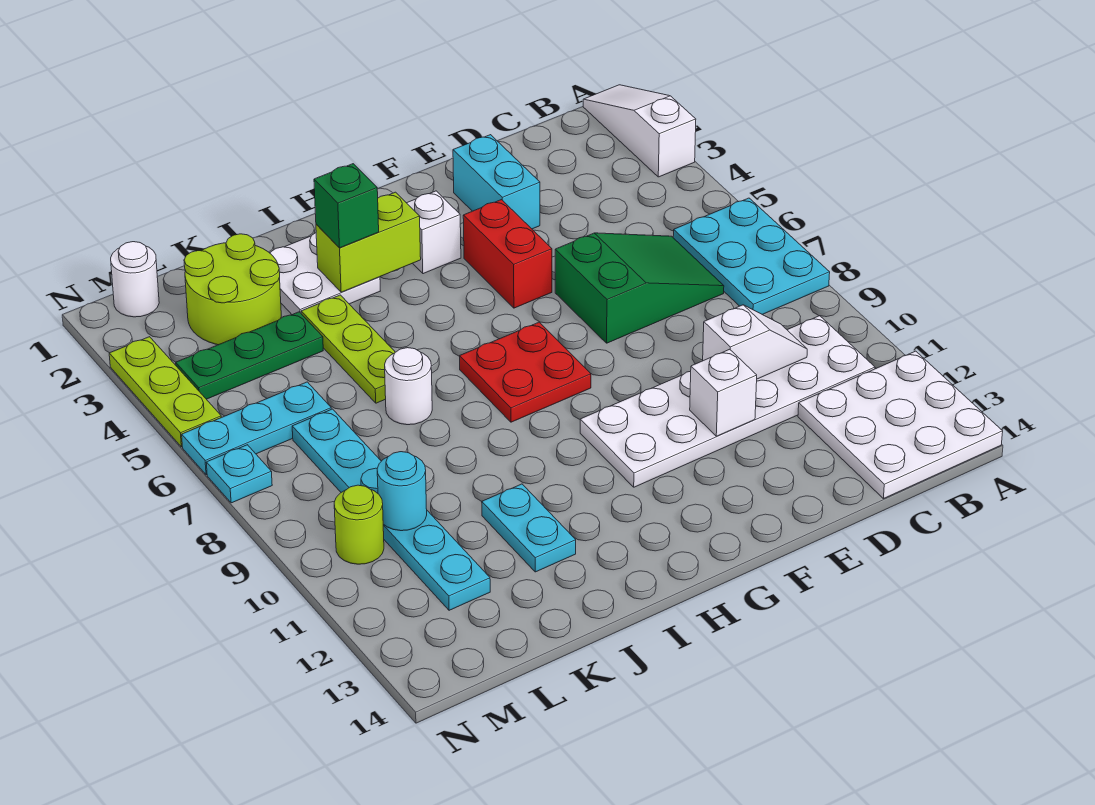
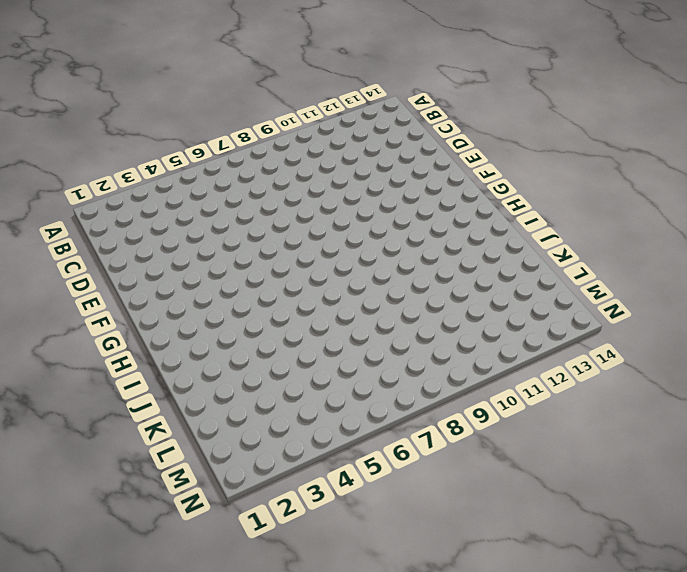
none -> white slope A1:A3 level 1 top 3
none -> cyan plate A6:B8 level 1
none -> white plate A12:C14 level 1

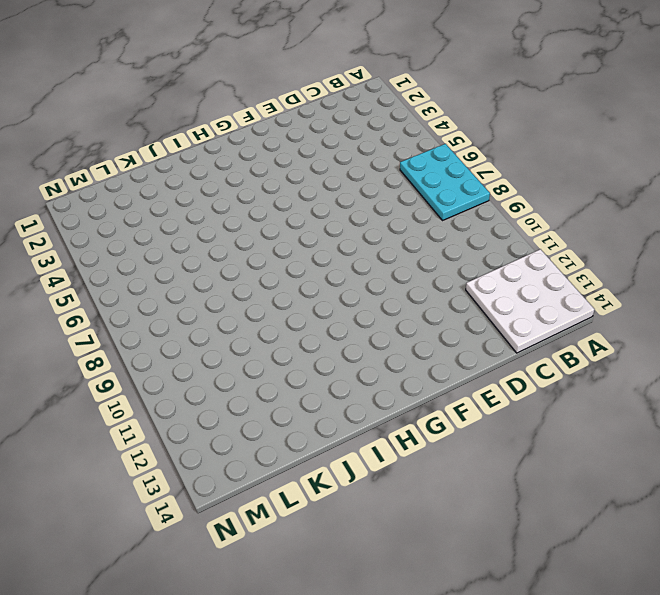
none -> white slope A1:A3 level 1 top 3
none -> white plate B10:G11 level 1
none -> green slope C6:E7 level 1 top E

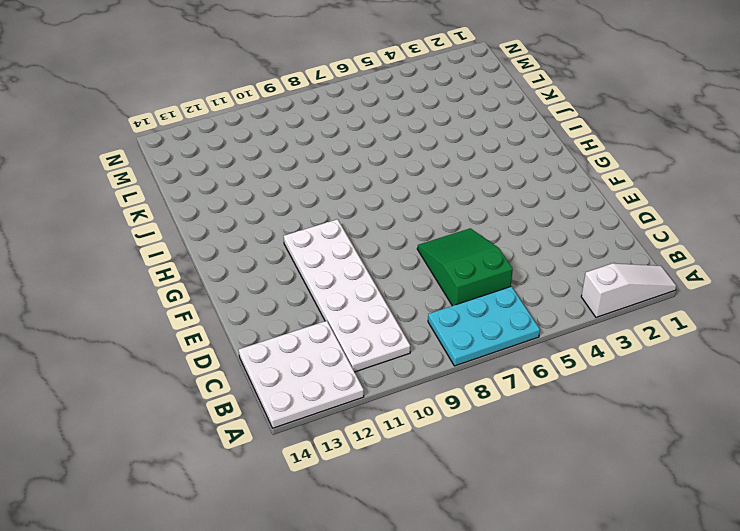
green slope C6:E7 level 1 top C -> green slope C6:E7 level 1 top E
none -> cyan brick E2:E3 level 1
none -> red brick F4:F5 level 1
none -> white brick G3 level 1

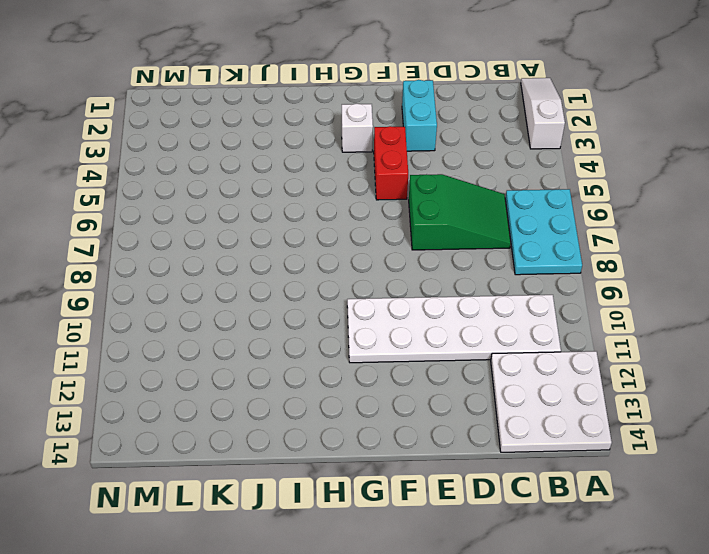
none -> red plate G7:H8 level 1
none -> white plate I2:J3 level 1
none -> lime plate J4:J6 level 1

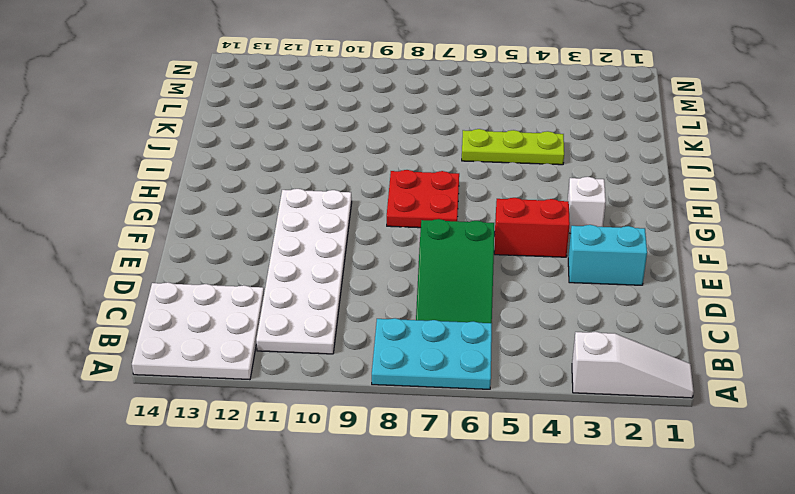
none -> white plate I2:J3 level 1
none -> white round brick J7 level 1
none -> cyan plate J11:J12 level 1

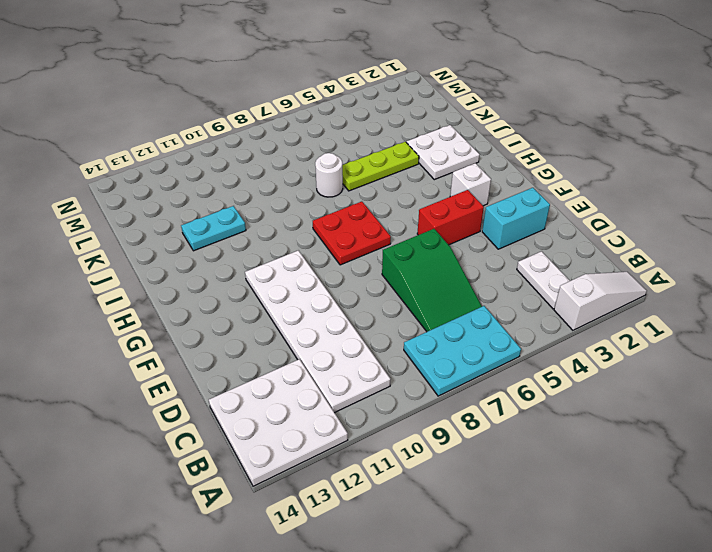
white plate B3:C3 level 1 -> none
none -> lime round brick K2:L3 level 1
none -> green plate K4:M4 level 1
none -> cyan plate L6:N6 level 1

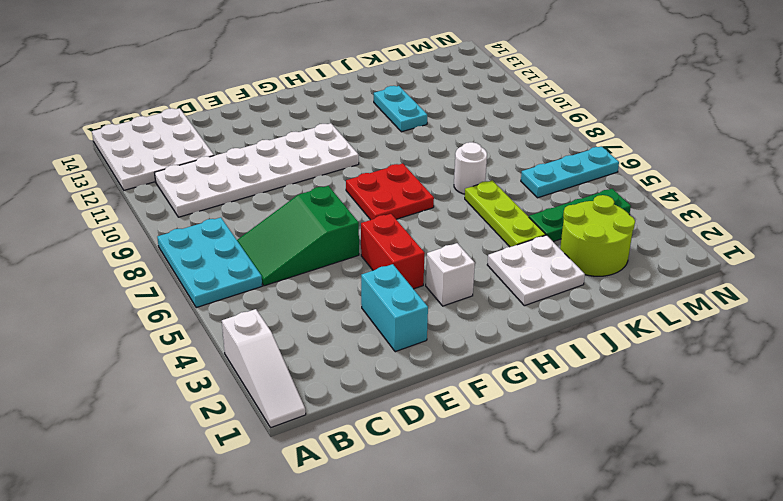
none -> cyan plate L7:L12 level 1
none -> white round brick M1 level 1
none -> lime round brick M10 level 1

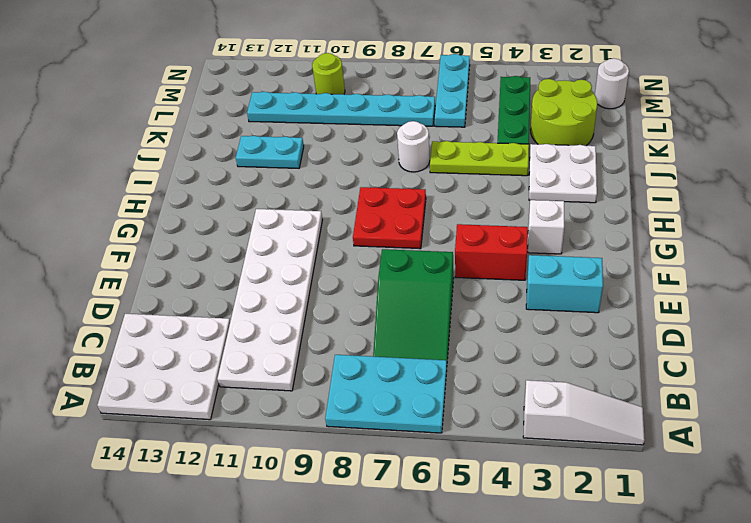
none -> lime plate N3:N5 level 1
none -> cyan plate N7 level 1
none -> white slope C10:D10 level 2 top D

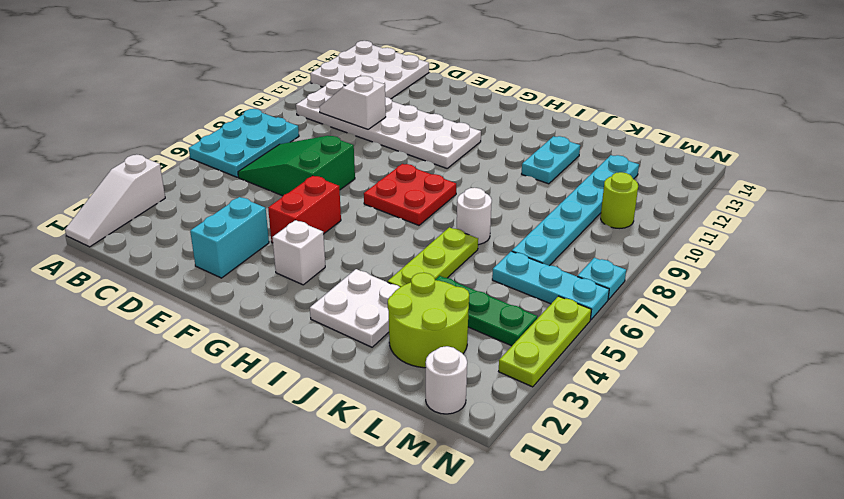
none -> white brick E11 level 2
none -> lime brick H3:I3 level 2
none -> cyan round brick L10 level 2

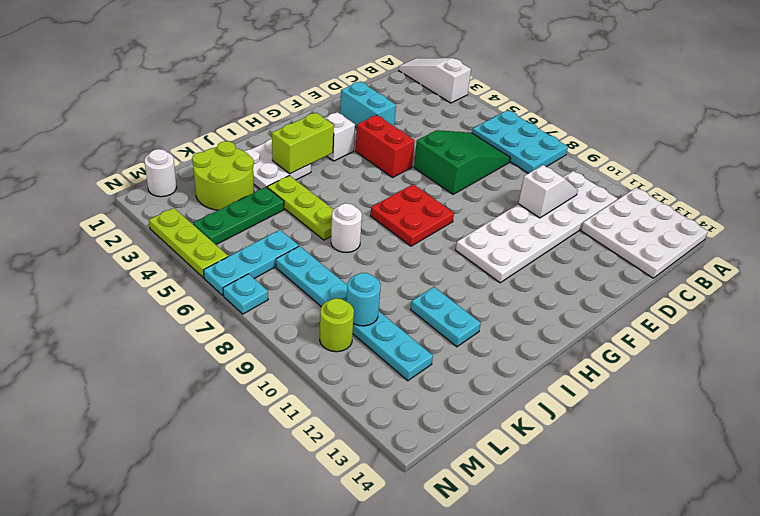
none -> white brick E11 level 2
none -> green brick I3 level 3

